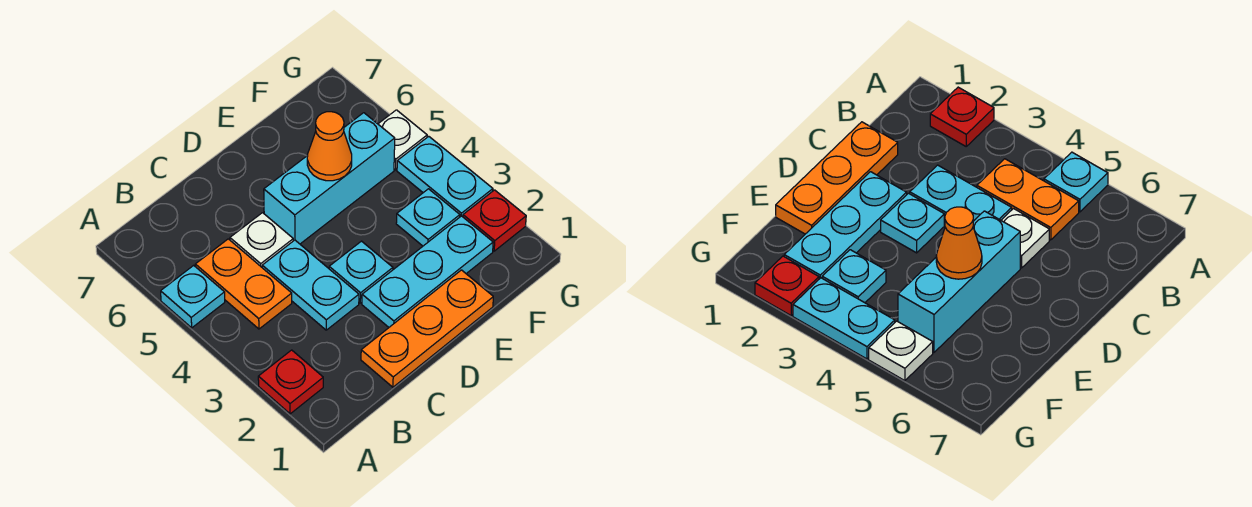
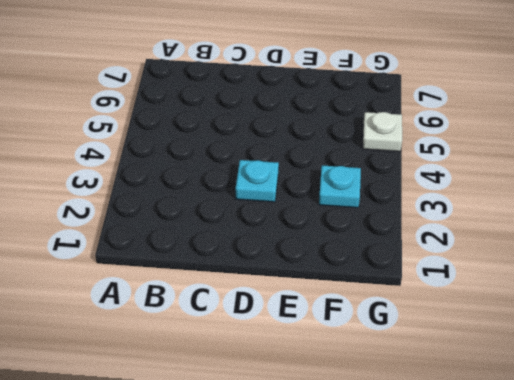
none -> red plate A2 level 1
none -> cyan plate A5 level 1
none -> orange plate B4:B5 level 1

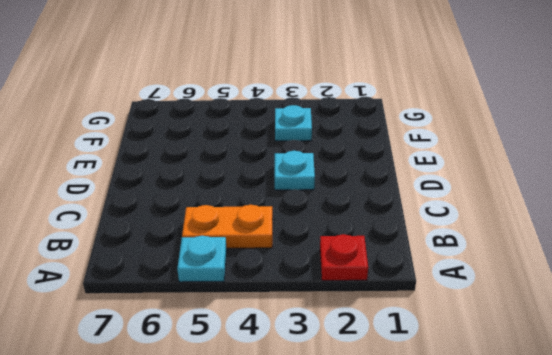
none -> orange plate C1:E1 level 1
none -> cyan plate C3:C4 level 1
none -> white plate C5 level 1

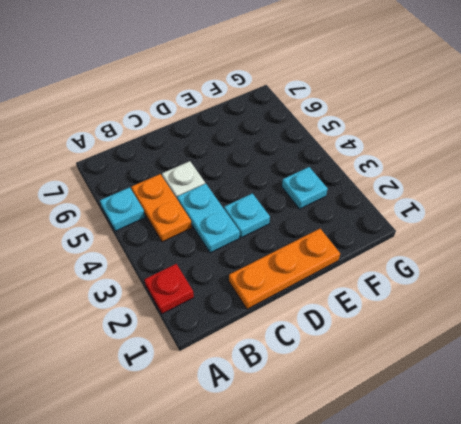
none -> cyan plate D2:F2 level 1
none -> cyan brick D5:F5 level 1
none -> red plate G2 level 1

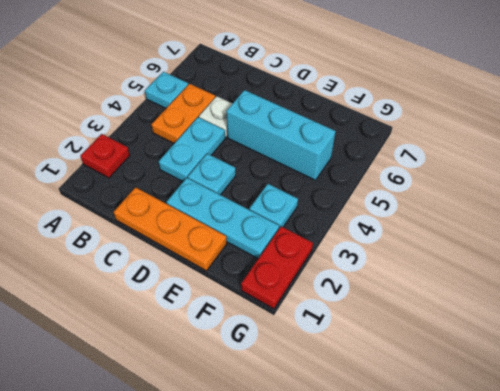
red plate G1:G2 level 1 -> red plate G2 level 1
none -> cyan plate G3:G4 level 1
none -> white plate G5 level 1
none -> orange cone E5 level 2

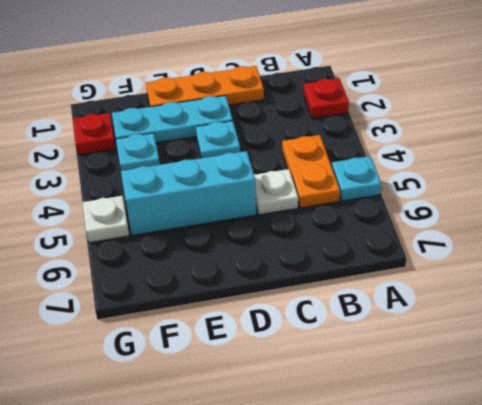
none -> cyan plate C3:C4 level 1
none -> cyan plate G3:G4 level 1
none -> orange cone E5 level 2

